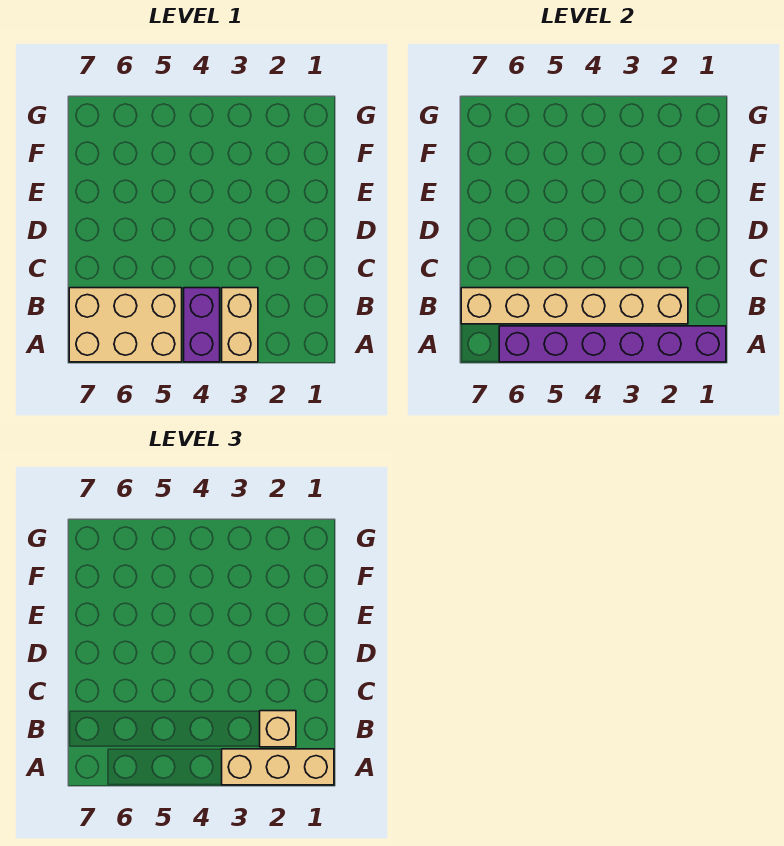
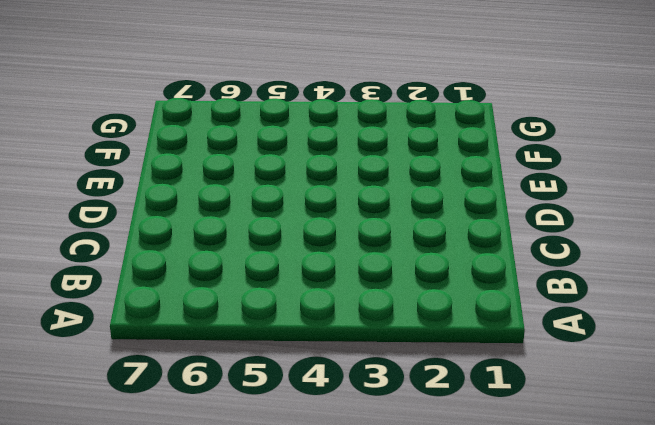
none -> tan brick A3:B3 level 1
none -> purple brick A4:B4 level 1

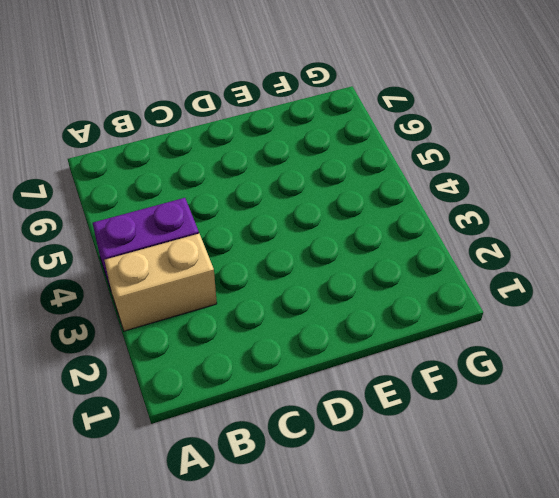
none -> tan brick A5:B7 level 1
none -> purple brick A1:A6 level 2

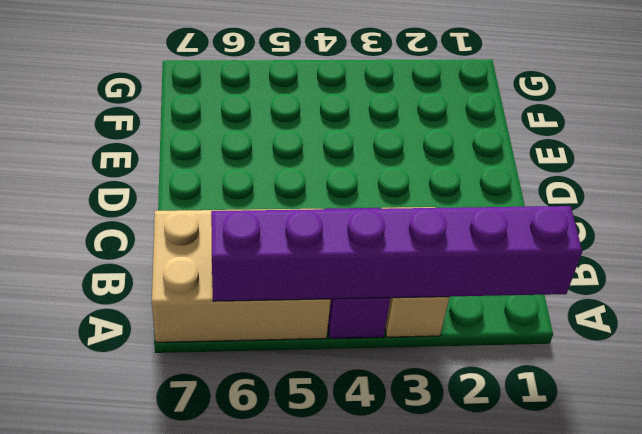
none -> tan brick B2:B7 level 2
none -> tan brick A1:A3 level 3

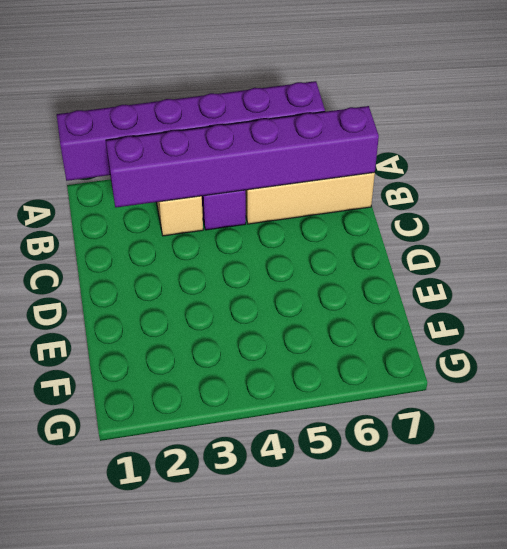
purple brick B2:B7 level 2 -> tan brick B2:B7 level 2
none -> tan brick A1:A3 level 3
none -> tan brick B2 level 3

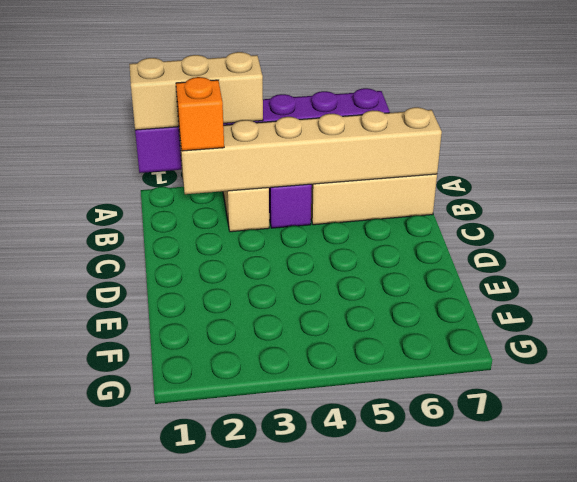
orange brick B2 level 3 -> tan brick B2 level 3

